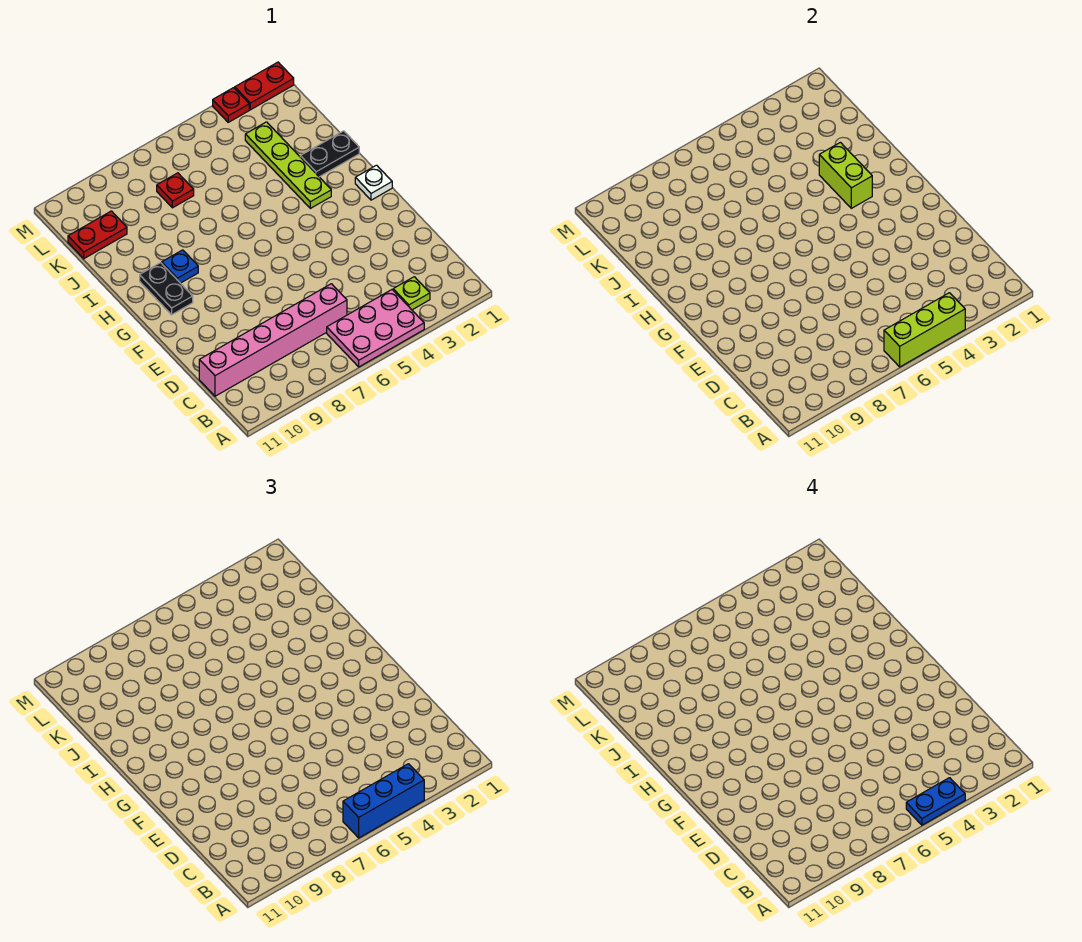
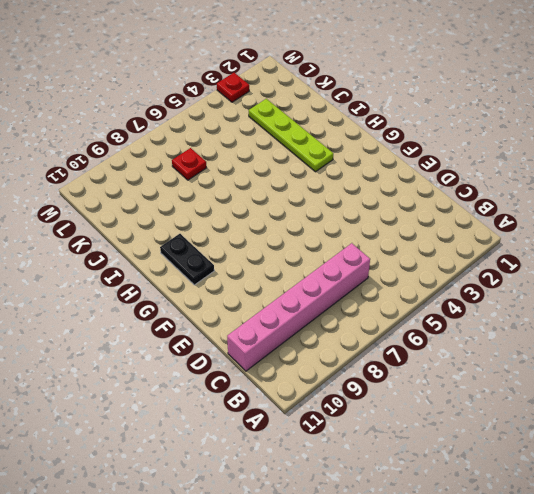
none -> pink plate A4:B6 level 1
none -> lime plate B3 level 1
none -> white plate G1 level 1

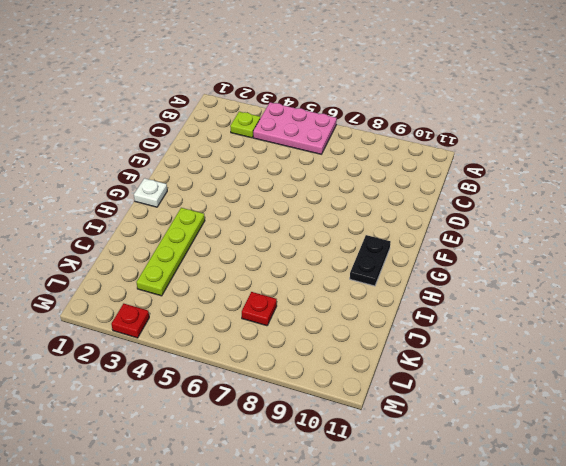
none -> pink brick C6:C11 level 1
none -> blue plate H9 level 1
none -> black plate I1:I2 level 1

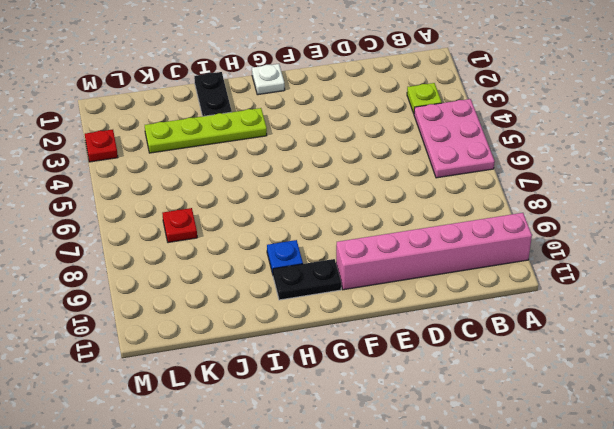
pink brick A10:F10 level 1 -> pink brick C6:C11 level 1
none -> red plate K10:K11 level 1
none -> red plate M1:M2 level 1
none -> lime brick A4:A6 level 2

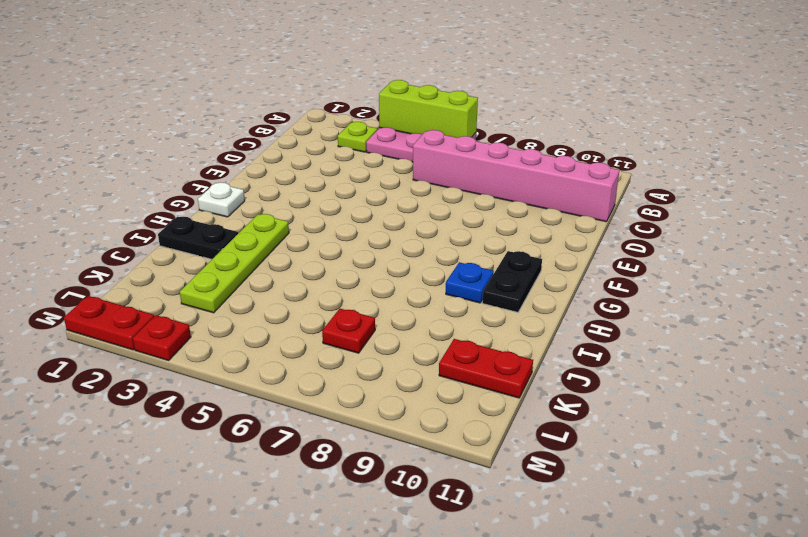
none -> lime brick H3:I3 level 2
none -> blue brick A4:A6 level 3
none -> blue plate A4:A5 level 4

